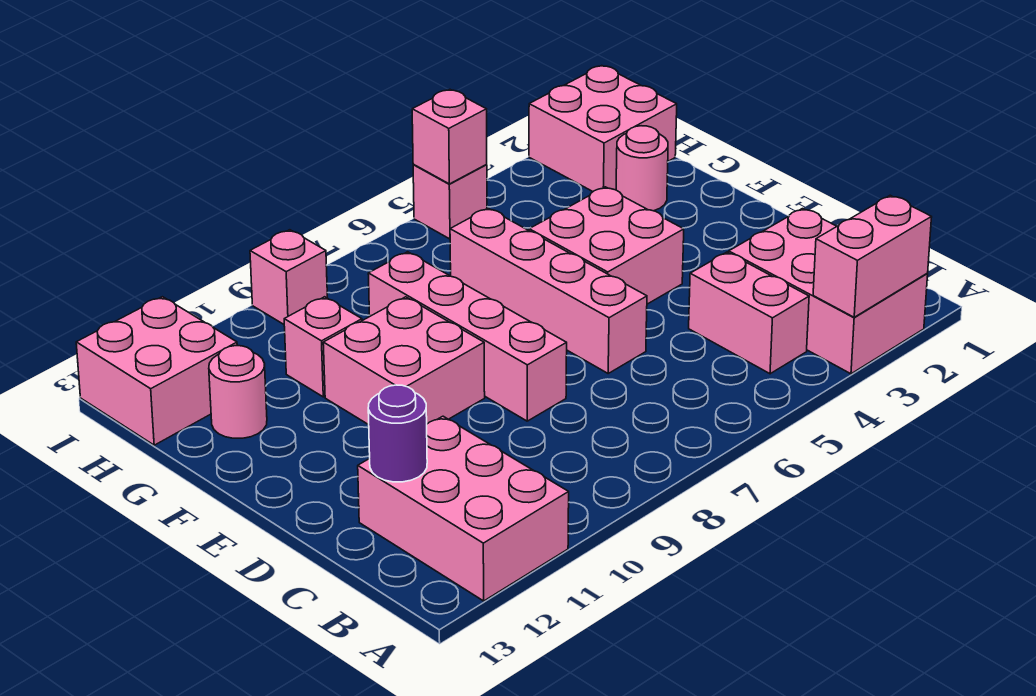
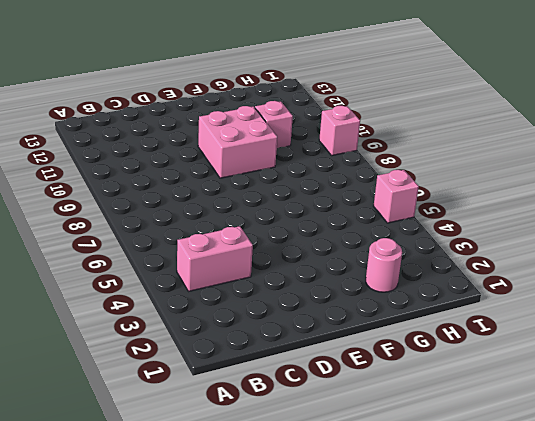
none -> pink brick A2:C3 level 1
none -> pink brick A11:C12 level 1
none -> pink brick D6:G6 level 1

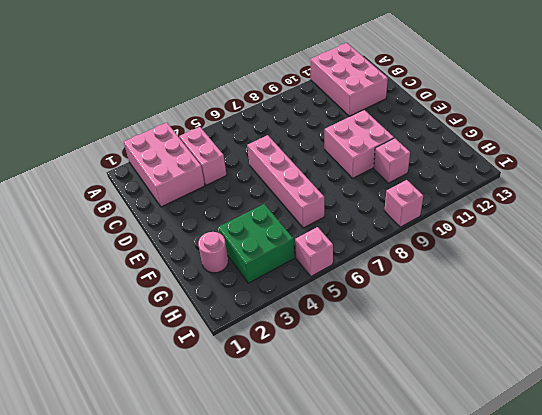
green brick G3:H4 level 1 -> none
none -> pink brick D8:G8 level 1
none -> pink brick E4:F5 level 1
none -> pink round brick G12 level 1

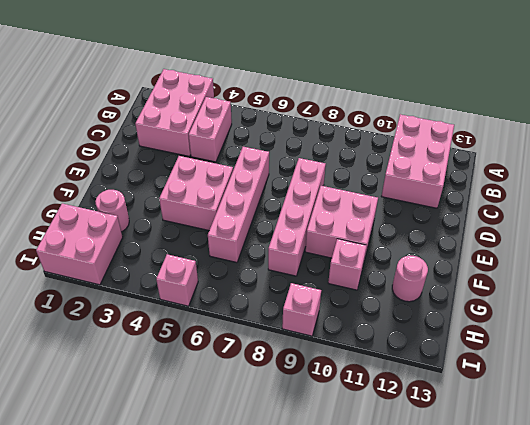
none -> pink brick H12:I13 level 1
none -> pink brick A2:A3 level 2
none -> purple round brick C12 level 2

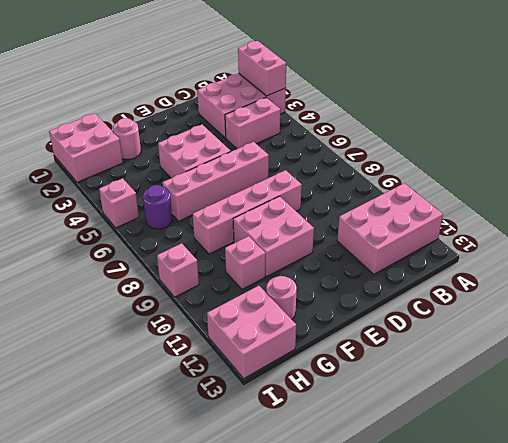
purple round brick H6 level 1 -> purple round brick C12 level 2
none -> pink brick I5 level 2

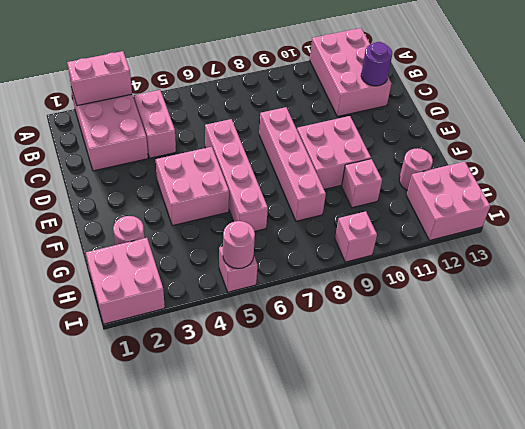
pink round brick I5 level 2 -> pink brick I5 level 2

